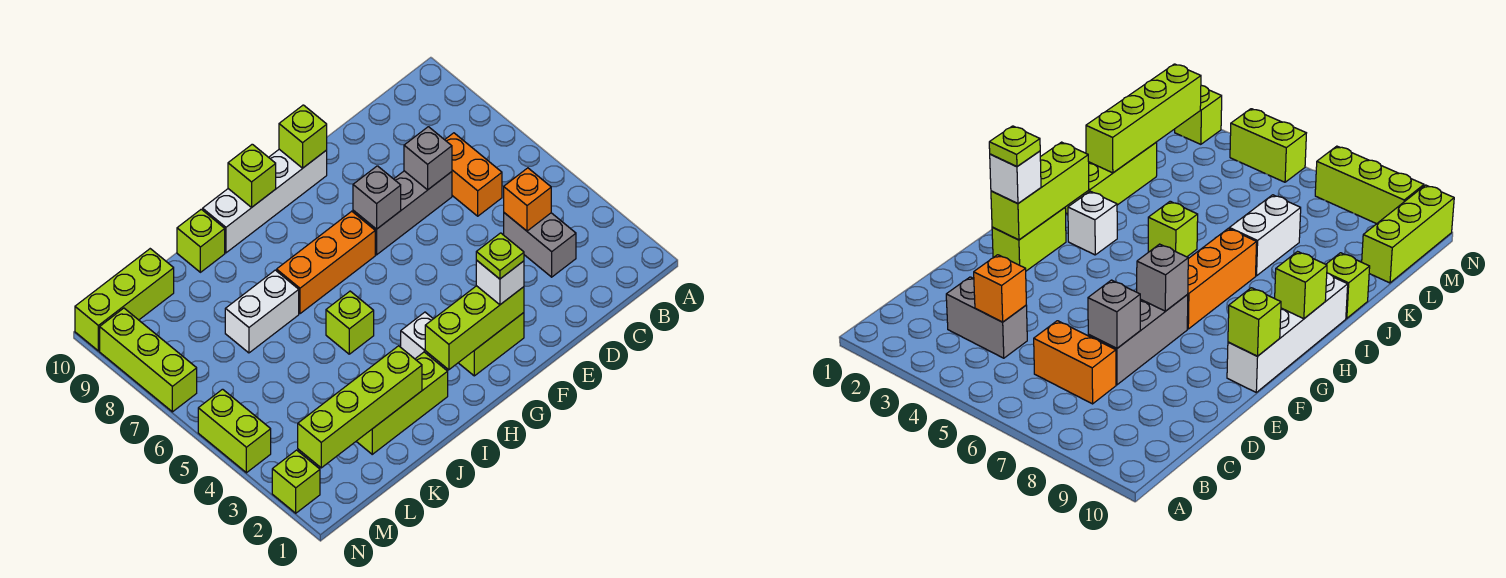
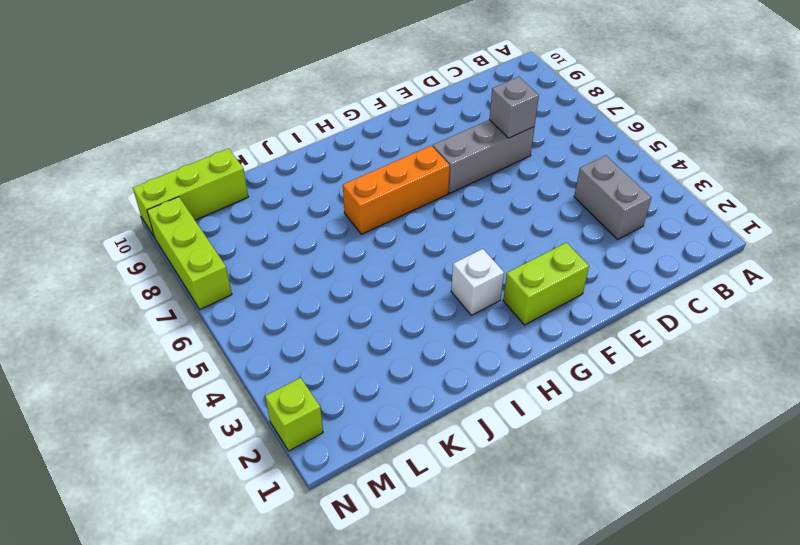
none -> orange brick C6:C7 level 1
none -> white brick F10:I10 level 1
none -> lime brick I2:K2 level 1

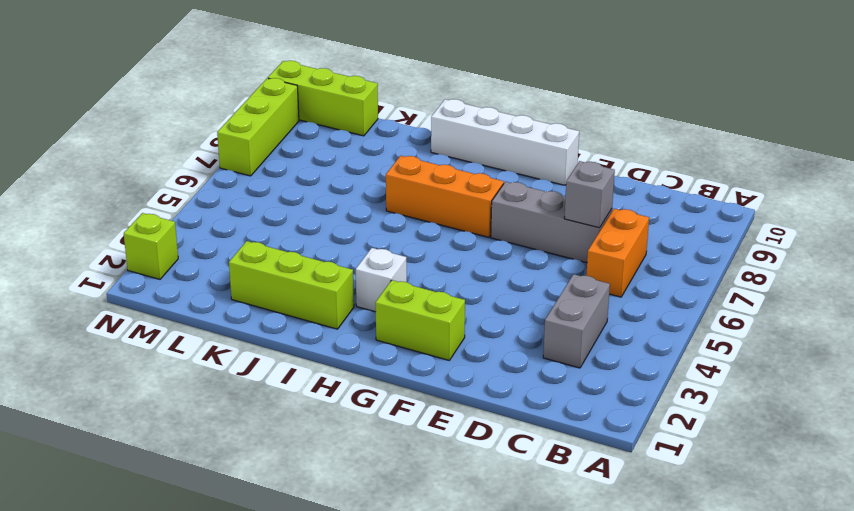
none -> lime brick I5 level 1
none -> white brick J7:K7 level 1
none -> lime brick J10 level 1

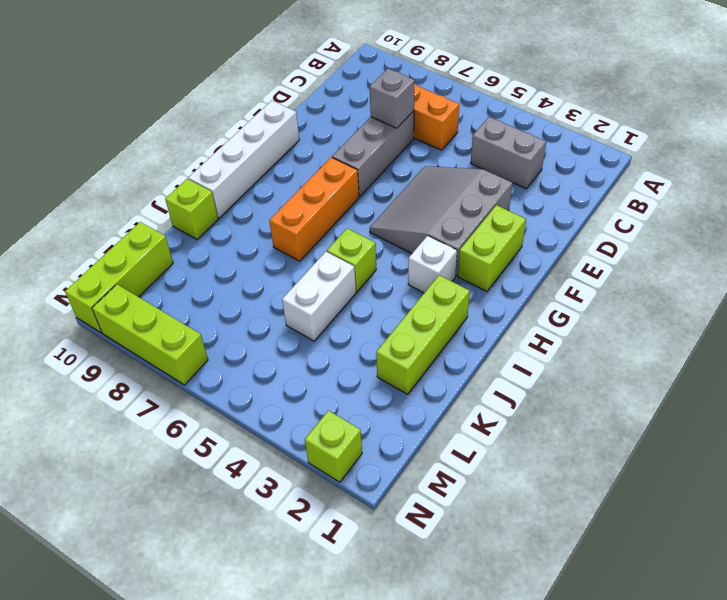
grey slope E3:G5 level 1 top 3 -> none
white brick J5:K5 level 1 -> white brick J7:K7 level 1
none -> lime brick N4:N5 level 1
none -> orange brick C4 level 2
none -> lime brick F2:H2 level 2

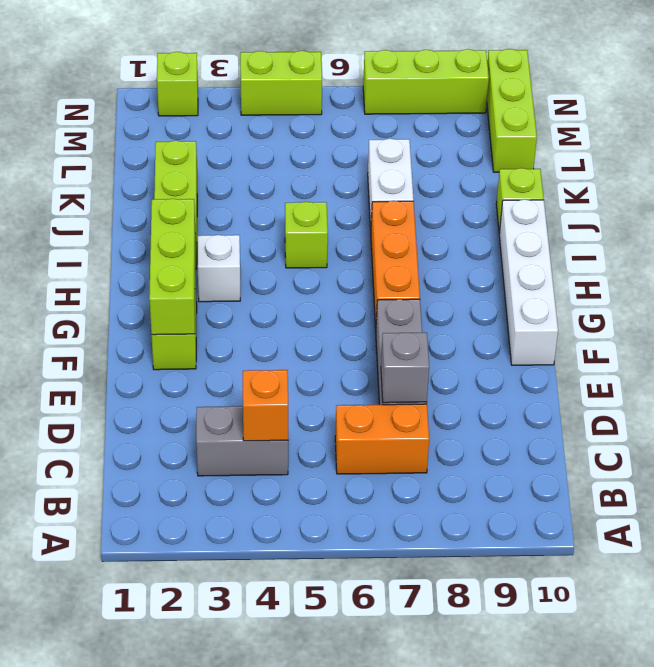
none -> grey brick F7 level 2
none -> lime brick F10 level 2
none -> lime brick H10 level 2

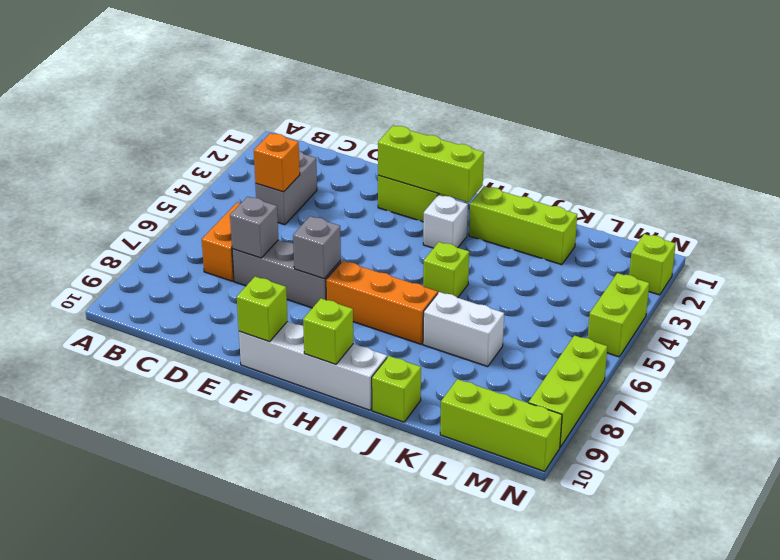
none -> lime brick J2:M2 level 2
none -> white brick F2 level 3
none -> lime plate F2 level 4

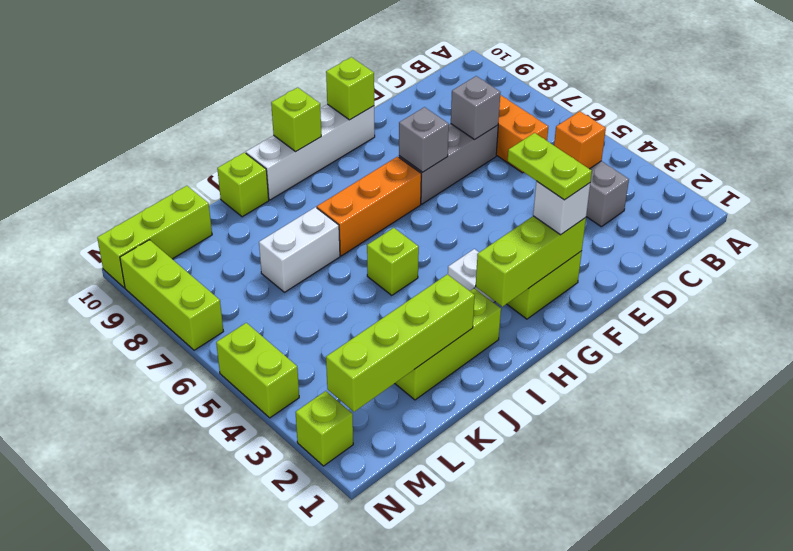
lime plate F2:F3 level 4 -> lime plate F2 level 4

